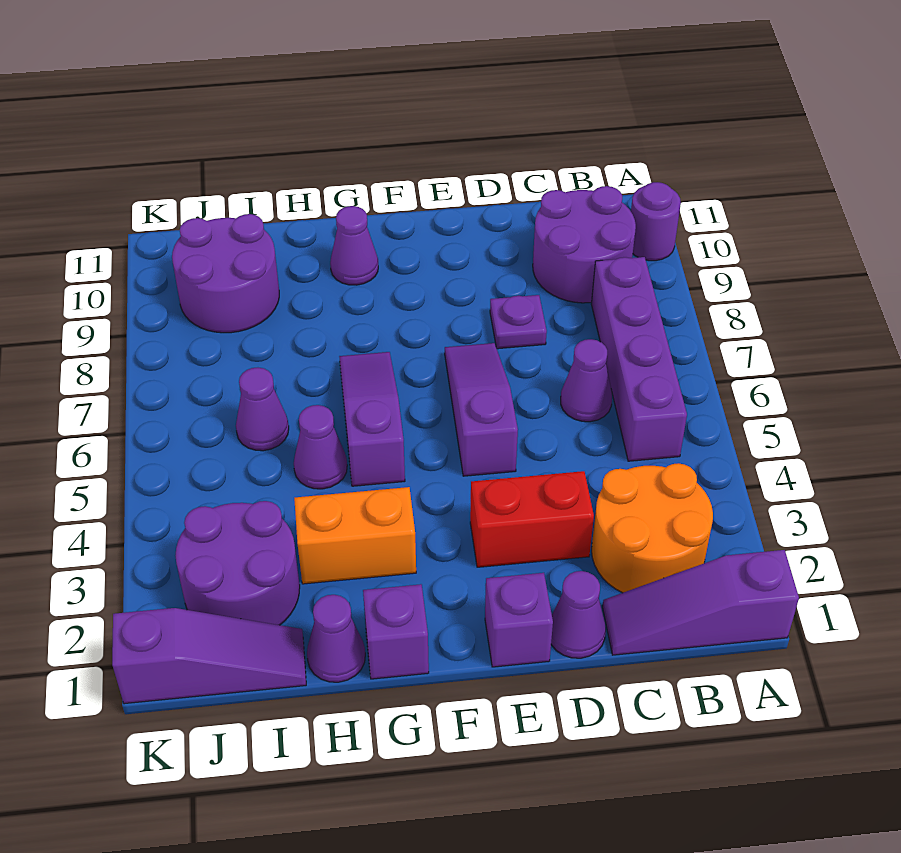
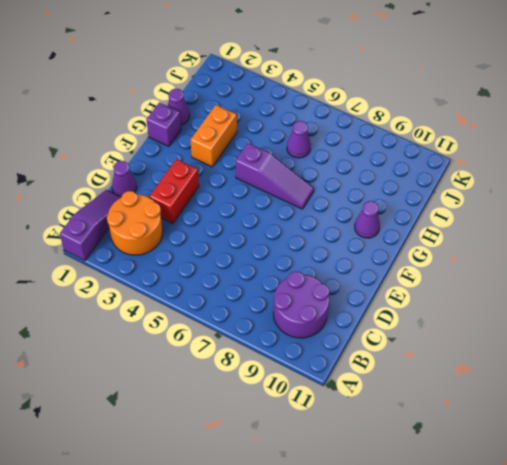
none -> purple round brick A10 level 1
none -> purple brick B5:B8 level 1
none -> purple cone C6 level 1

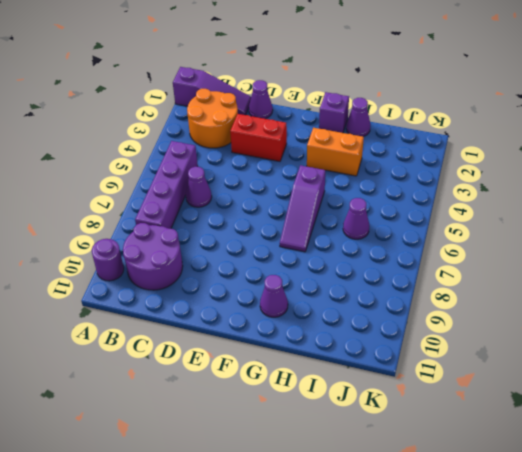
none -> purple plate D8 level 1
none -> purple brick E1 level 1
none -> purple slope E5:E7 level 1 top 5

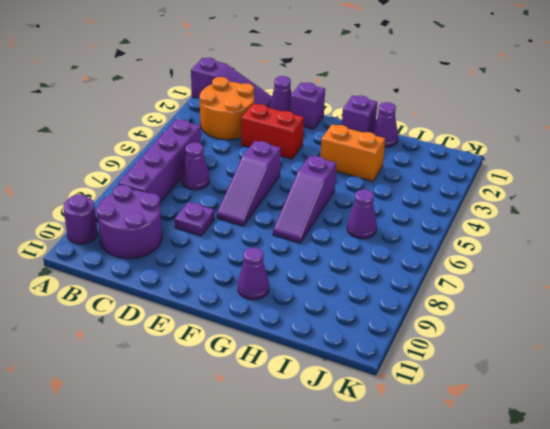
none -> purple cone H5 level 1
none -> purple slope I1:K1 level 1 top K
none -> purple round brick I2:J3 level 1

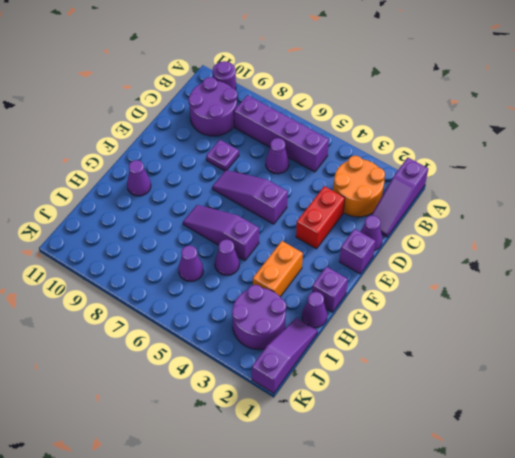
none -> purple round brick I9:J10 level 1

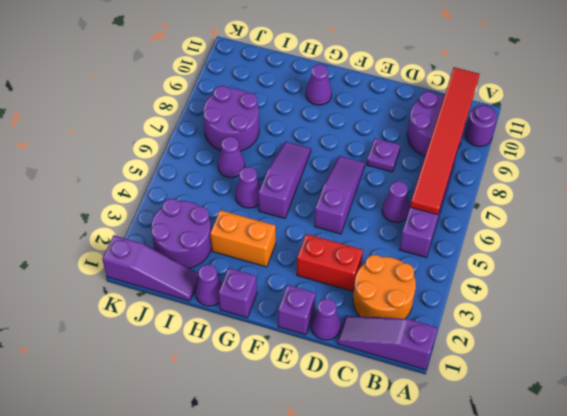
red tile B6:B11 level 2 -> none
purple round brick I7:J8 level 1 -> purple round brick I9:J10 level 1

